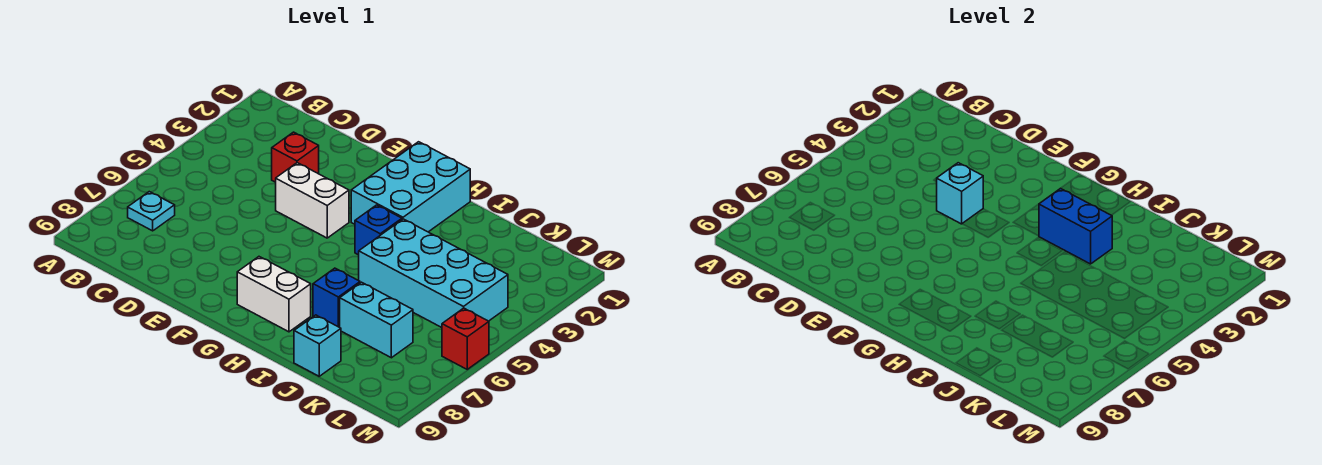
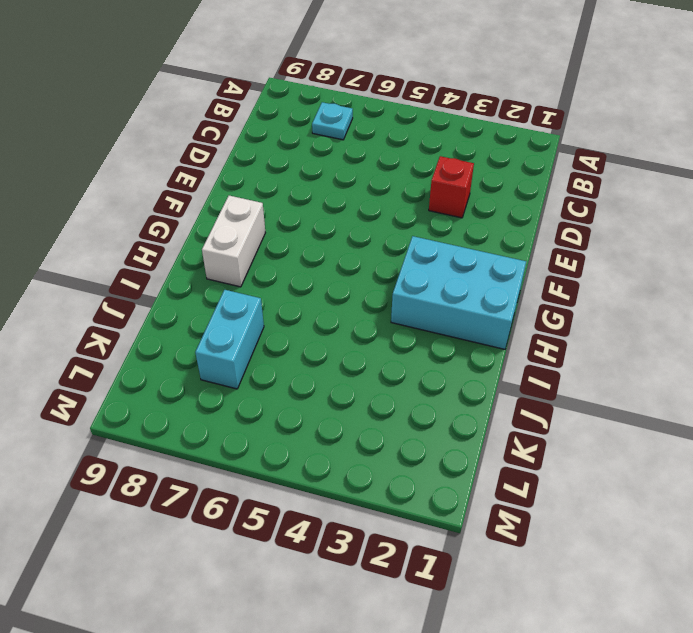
none -> white brick E4:F4 level 1
none -> blue brick H4 level 1
none -> cyan brick I4:L5 level 1

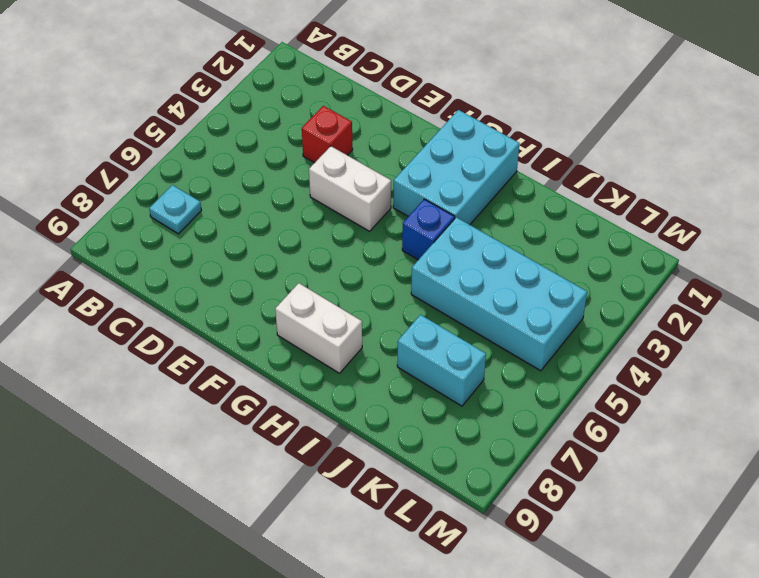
none -> blue brick I7 level 1
none -> cyan brick J9 level 1
none -> red brick M6 level 1

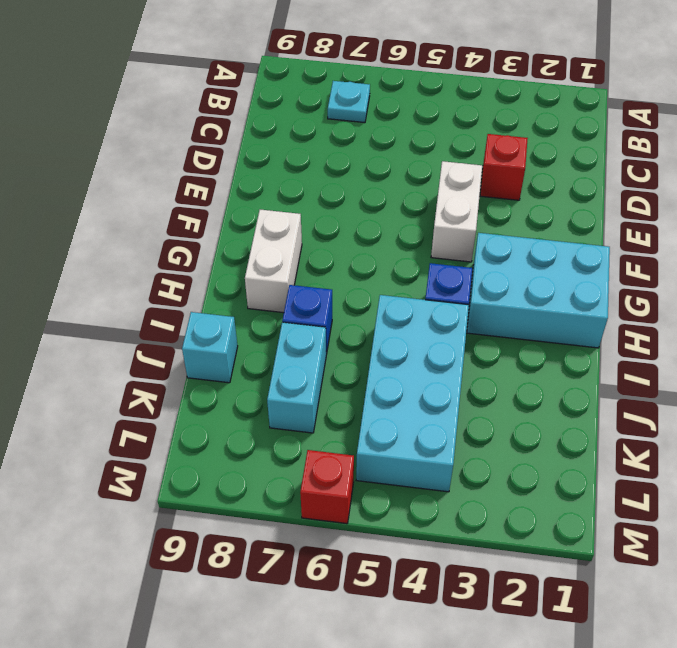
none -> cyan brick E4 level 2
none -> blue brick H3:I3 level 2

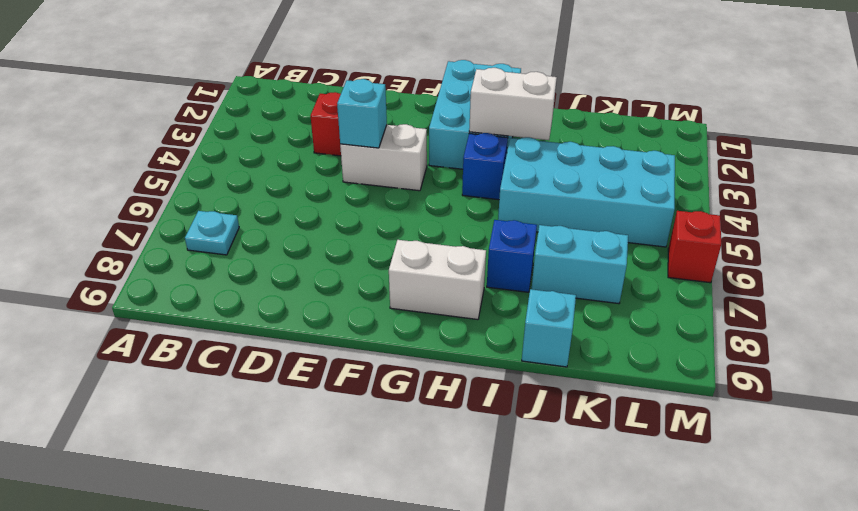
white brick H3:I3 level 2 -> blue brick H3:I3 level 2

